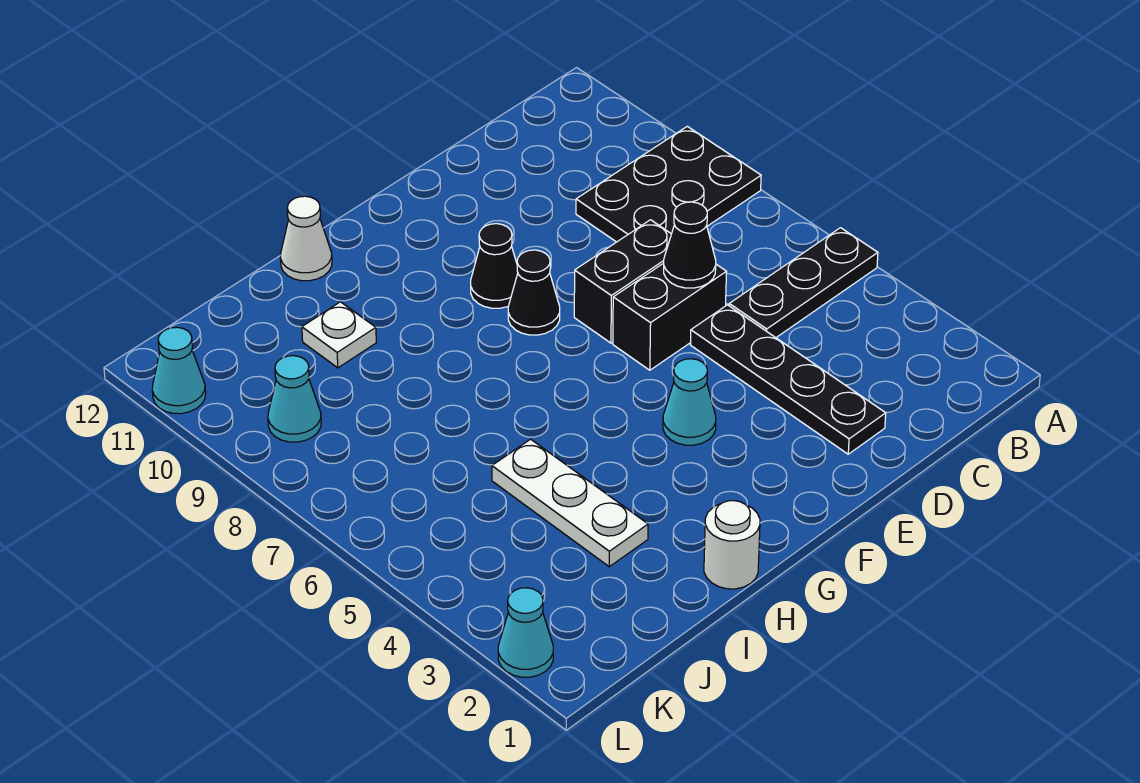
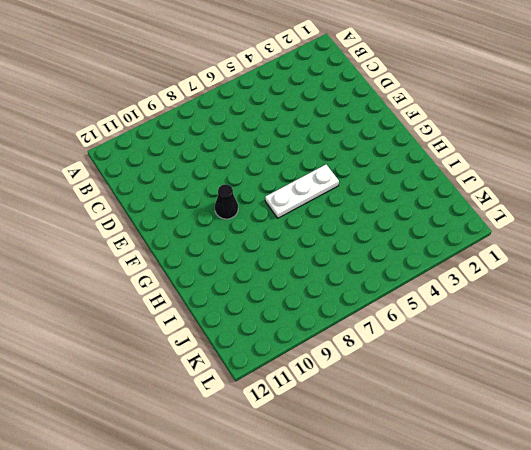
white plate G5:G7 level 1 -> white plate I3:I5 level 1
none -> black plate A5:C5 level 1
none -> black plate A8:C9 level 1
none -> black plate D2:D5 level 1

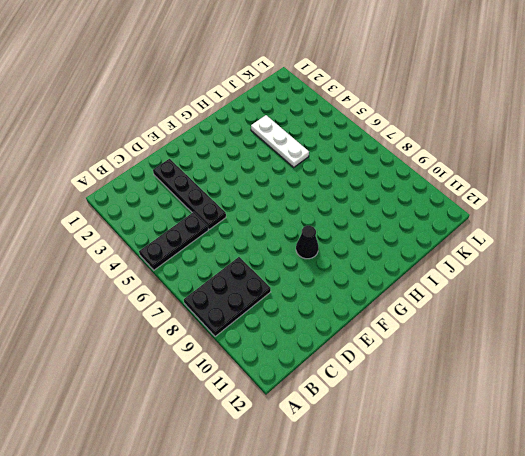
none -> black brick D6:E6 level 1
none -> black brick D7:E7 level 1
none -> cyan cone F4 level 1

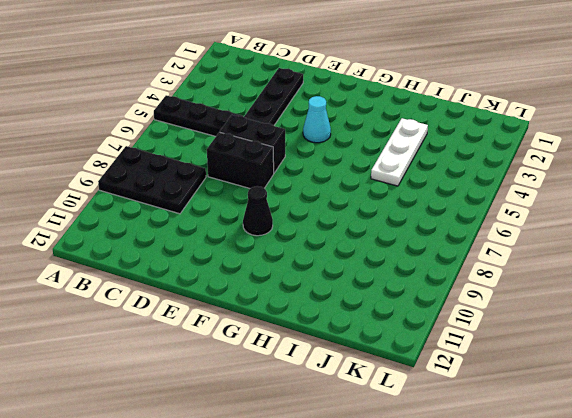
none -> black cone F8 level 1
none -> white round brick H1 level 1
none -> white cone H12 level 1

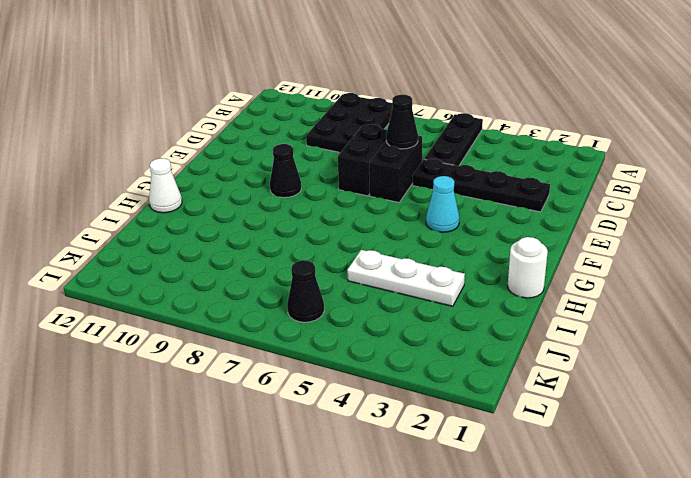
black cone K6 level 1 -> black cone F8 level 1
none -> white plate I10 level 1
none -> cyan cone K9 level 1
none -> cyan cone L2 level 1

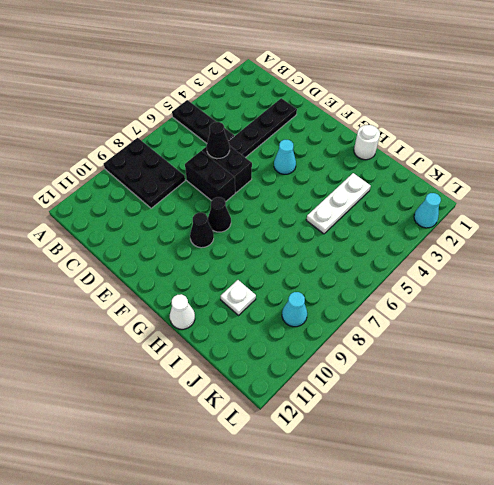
none -> cyan cone L11 level 1

